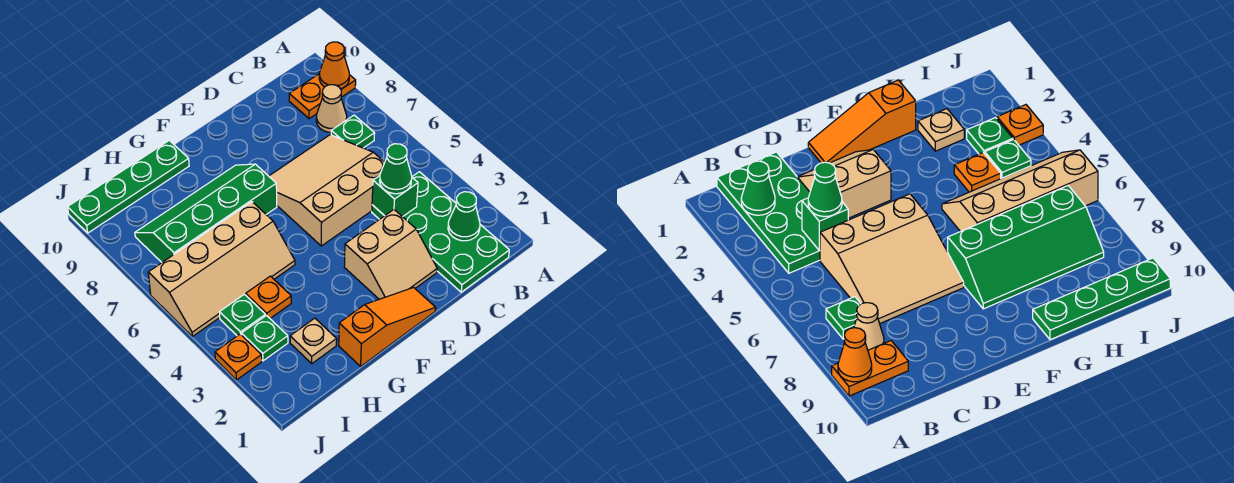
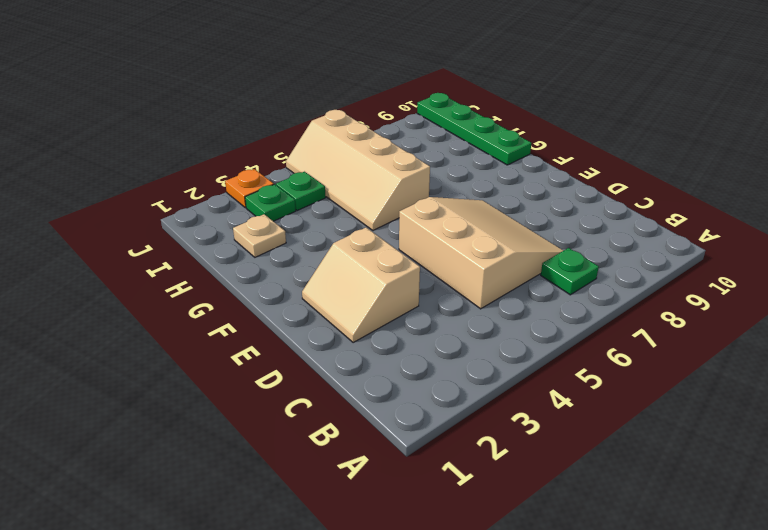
none -> orange plate A9:B9 level 1
none -> green plate B1:C4 level 1
none -> tan cone B8 level 1

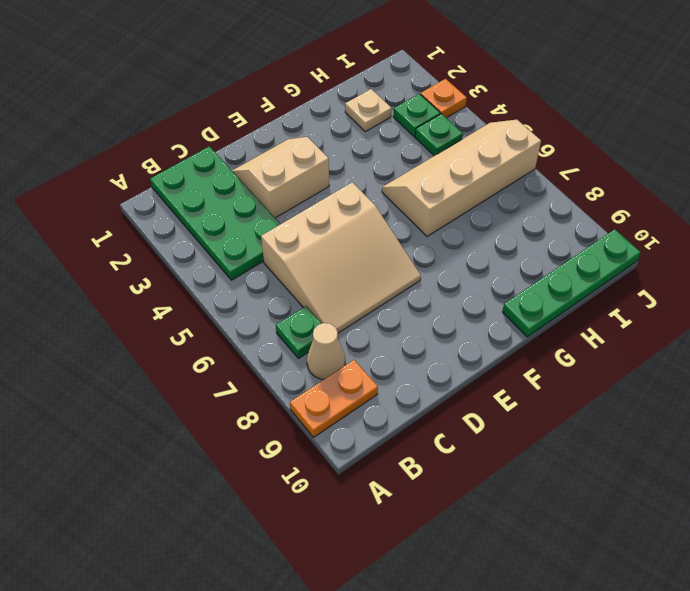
none -> orange slope E1:G1 level 1 top G
none -> green slope F7:I8 level 1 top 7
none -> orange plate H4 level 1

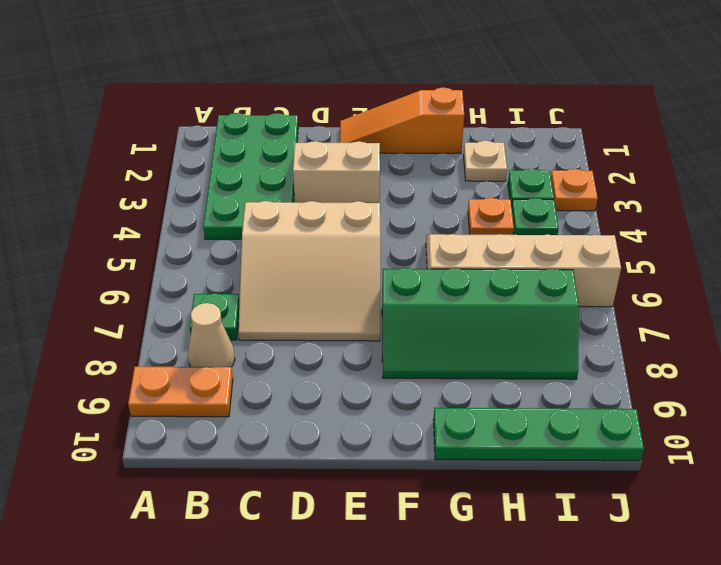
none -> orange cone A9 level 2
none -> green cone B2 level 2
none -> green brick C4 level 2

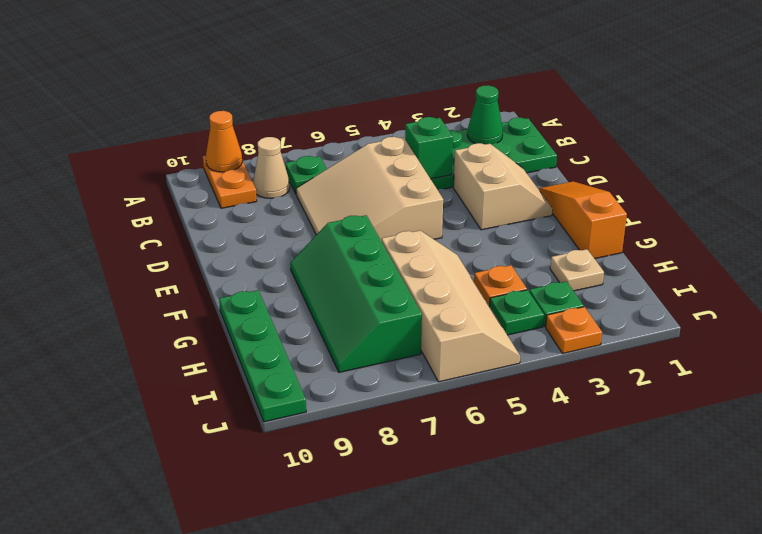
none -> green cone C4 level 3

